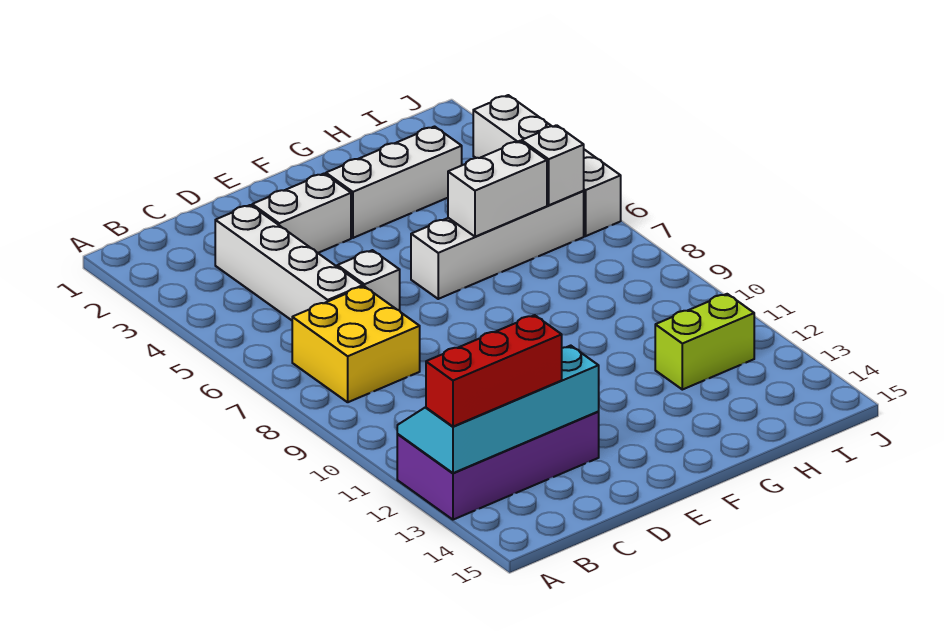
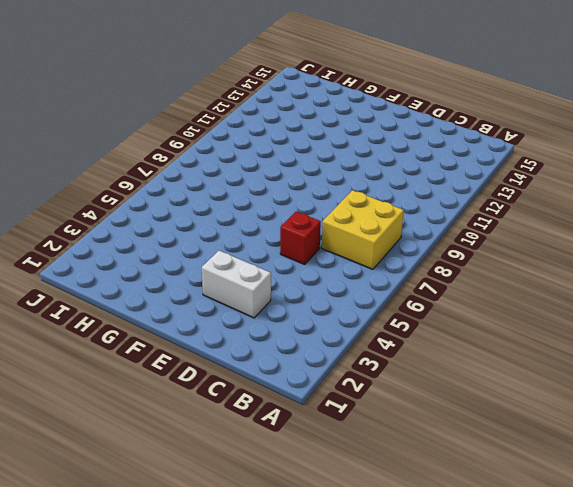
red brick D6 level 1 -> white brick D6 level 1
none -> purple brick A12:D13 level 1
none -> white brick C3:C6 level 1
none -> white brick F3:H3 level 1

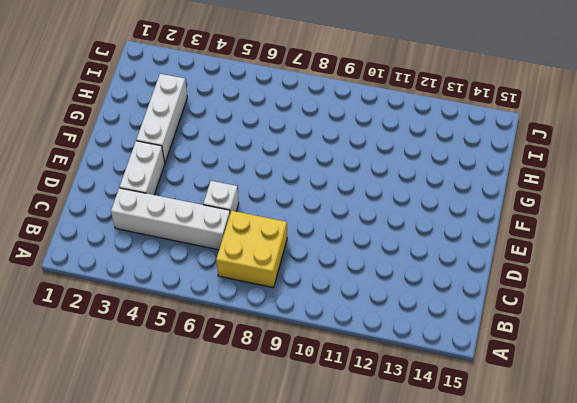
none -> purple brick A12:D13 level 1
none -> white brick F6:I6 level 1
none -> lime brick H12:I12 level 1

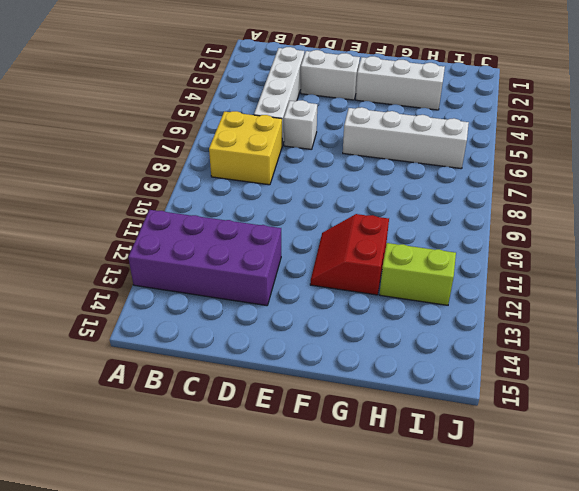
red slope F11:G12 level 1 top G -> none
none -> white brick J3:J6 level 1
none -> cyan slope A12:D13 level 2 top 13
none -> white brick G6:H6 level 2

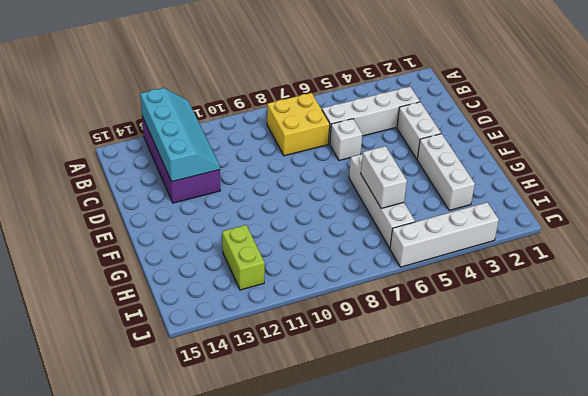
none -> white brick I6 level 2
none -> red brick A13:C13 level 3

